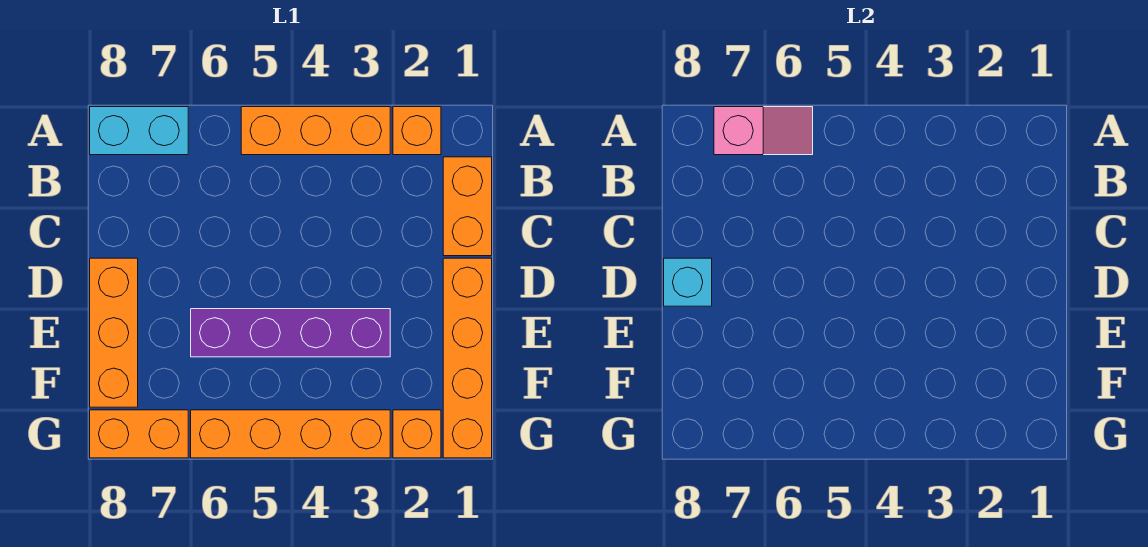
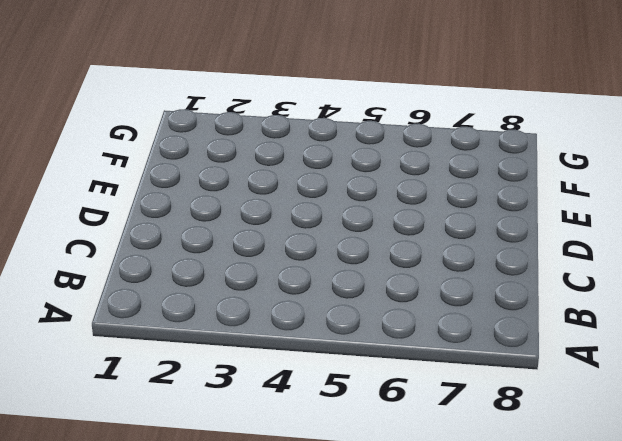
none -> orange brick A2 level 1
none -> orange brick A3:A5 level 1
none -> cyan brick A7:A8 level 1

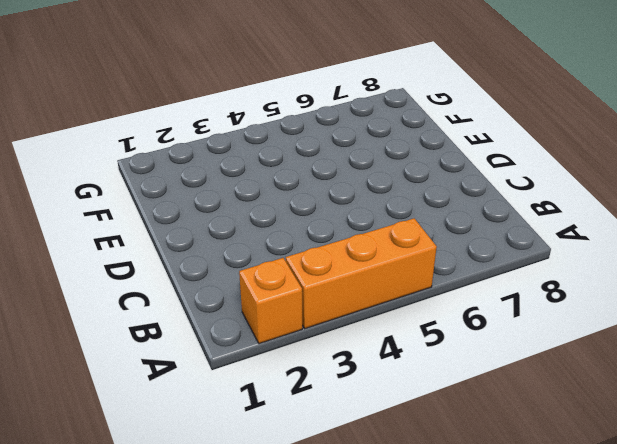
none -> cyan brick A7:A8 level 1
none -> orange brick B1:C1 level 1
none -> orange brick D1:G1 level 1

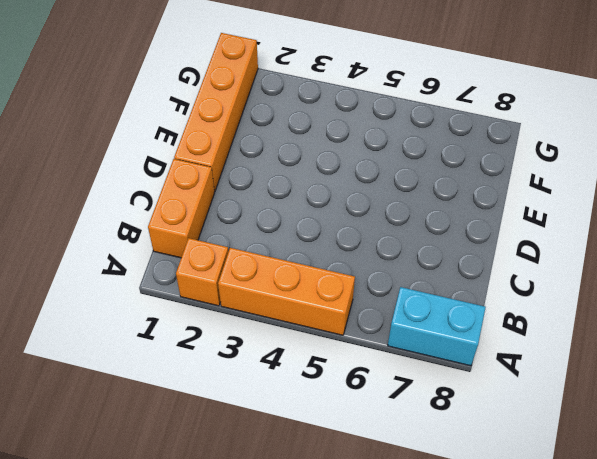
none -> orange brick D8:F8 level 1
none -> purple brick E3:E6 level 1
none -> orange brick G2 level 1

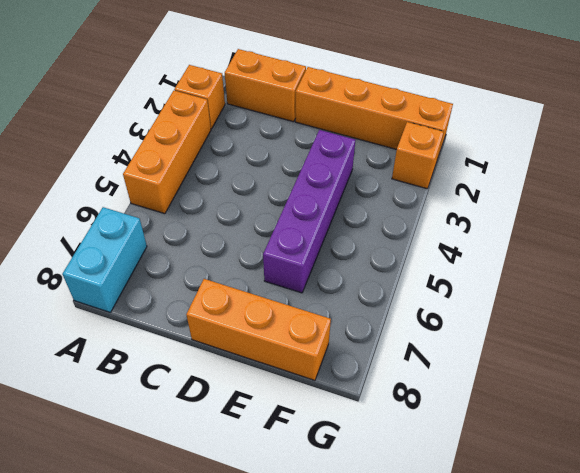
none -> orange brick G3:G6 level 1
none -> orange brick G7:G8 level 1
none -> pink slope A6:A7 level 2 top 7

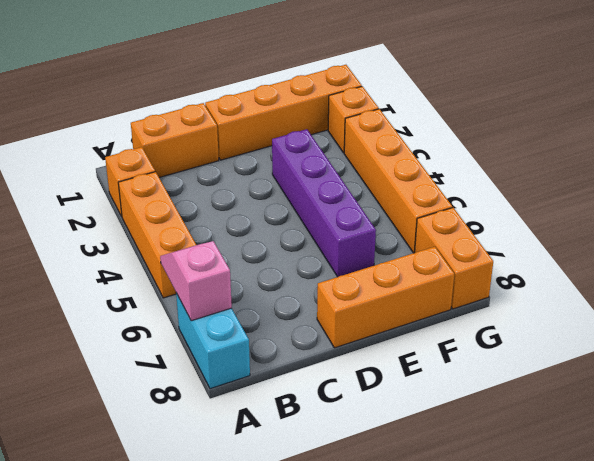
none -> cyan brick D8 level 2

